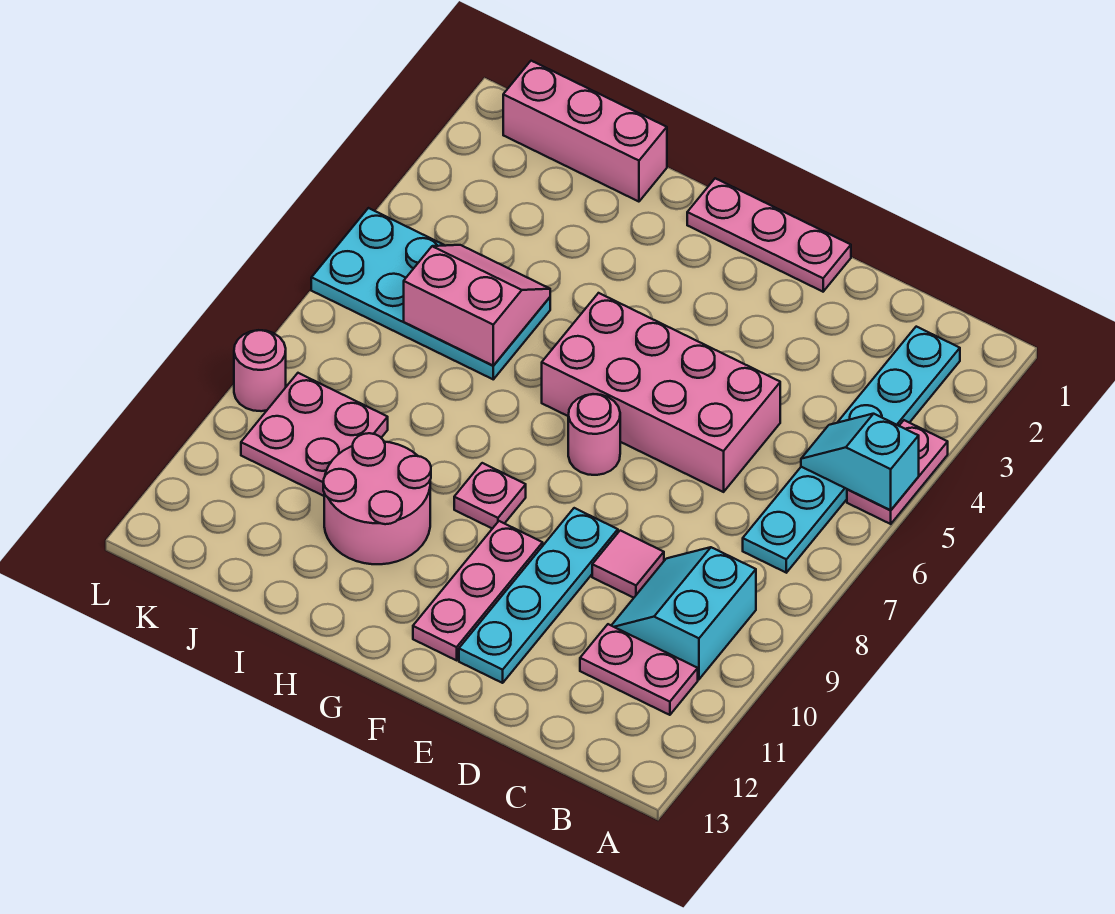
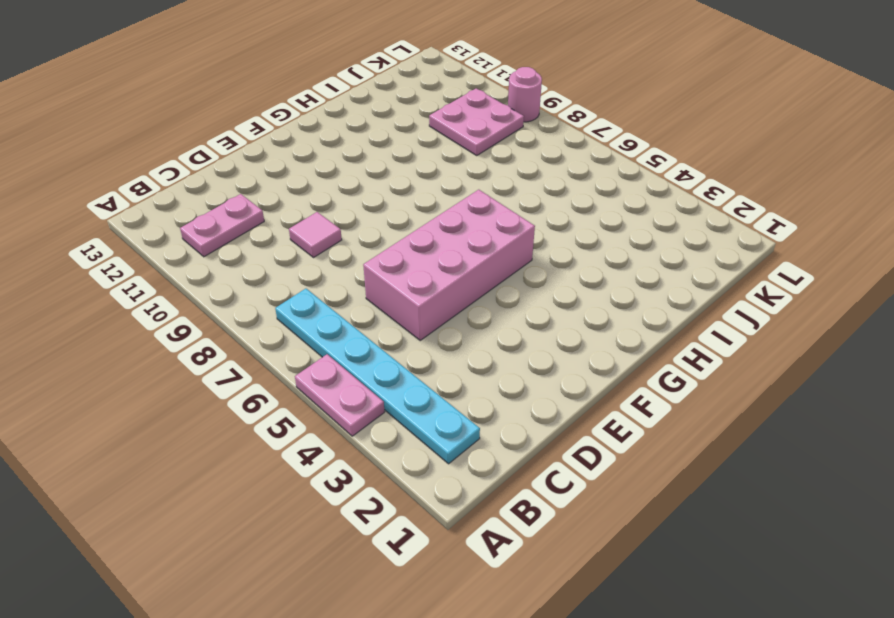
none -> cyan slope B9:C10 level 1 top B
none -> pink plate E1:G1 level 1
none -> cyan plate E9:E12 level 1

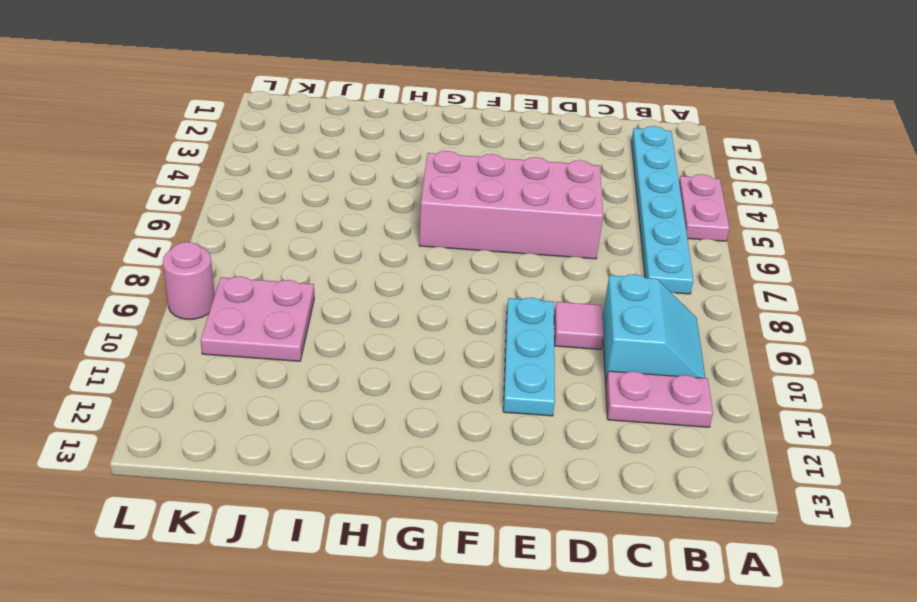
cyan slope B9:C10 level 1 top C -> cyan slope B9:C10 level 1 top B
cyan plate E9:E11 level 1 -> cyan plate E9:E12 level 1
none -> pink plate E1:G1 level 1
none -> pink round brick F7 level 1
none -> pink plate F10:F12 level 1

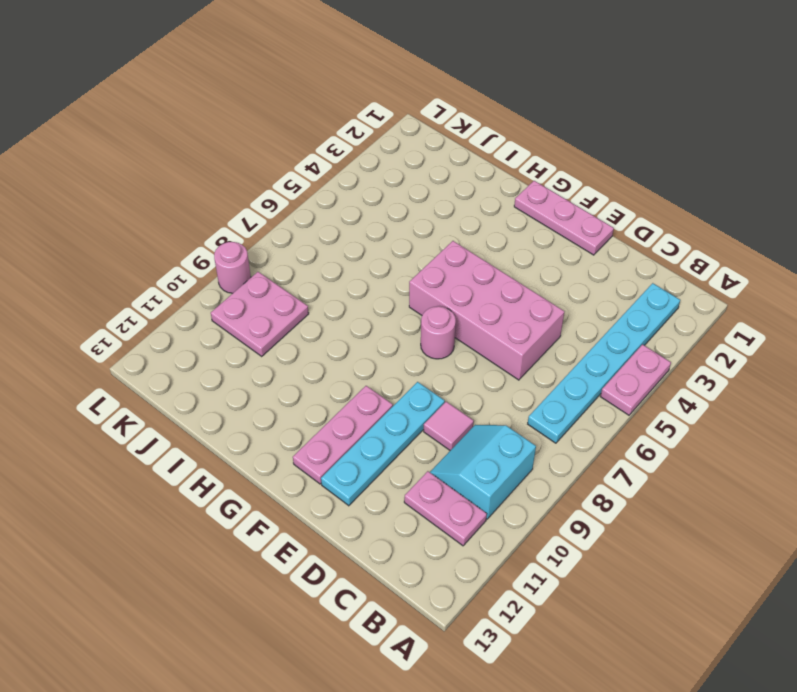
none -> pink plate G9 level 1
none -> pink round brick H10:I11 level 1
none -> pink brick I1:K1 level 1

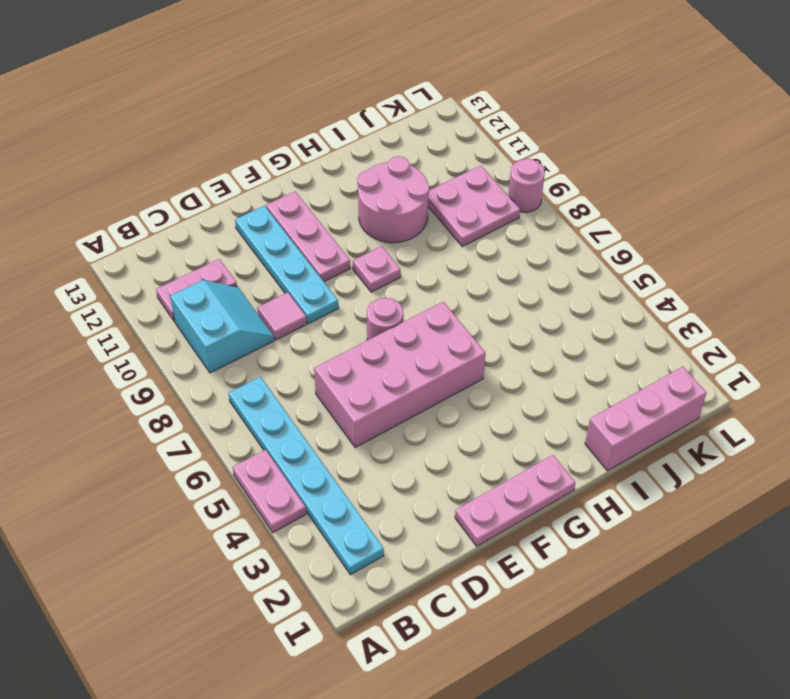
none -> cyan plate I5:L6 level 1
none -> cyan slope A5:B5 level 2 top A
none -> pink slope I5:J6 level 2 top 6

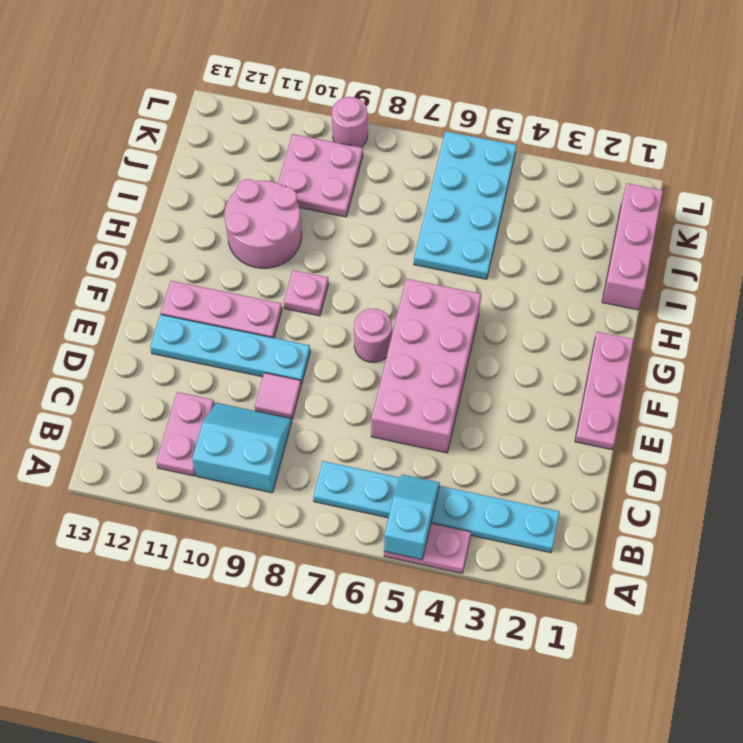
none -> pink slope I5:J6 level 2 top 6

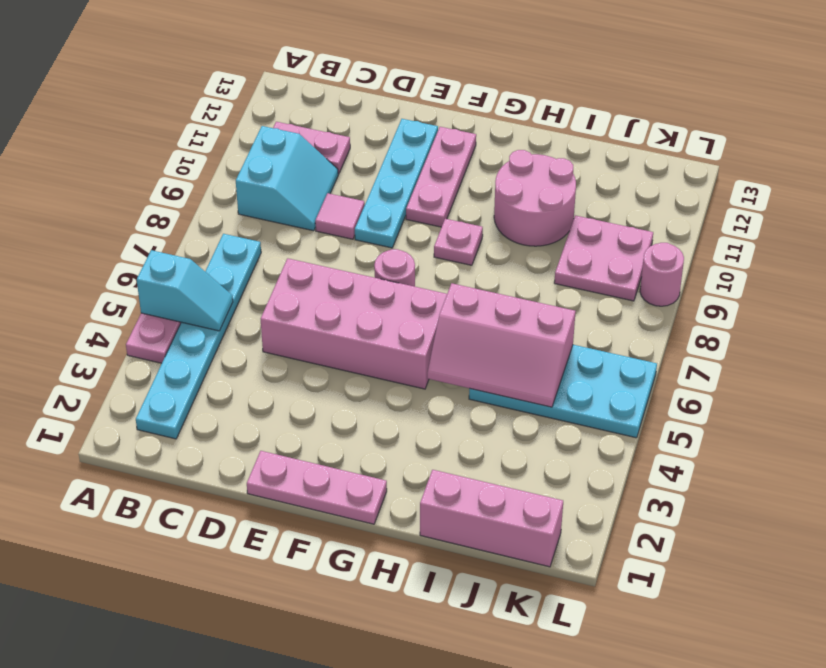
pink slope H5:J6 level 2 top 6 -> pink slope I5:J6 level 2 top 6

